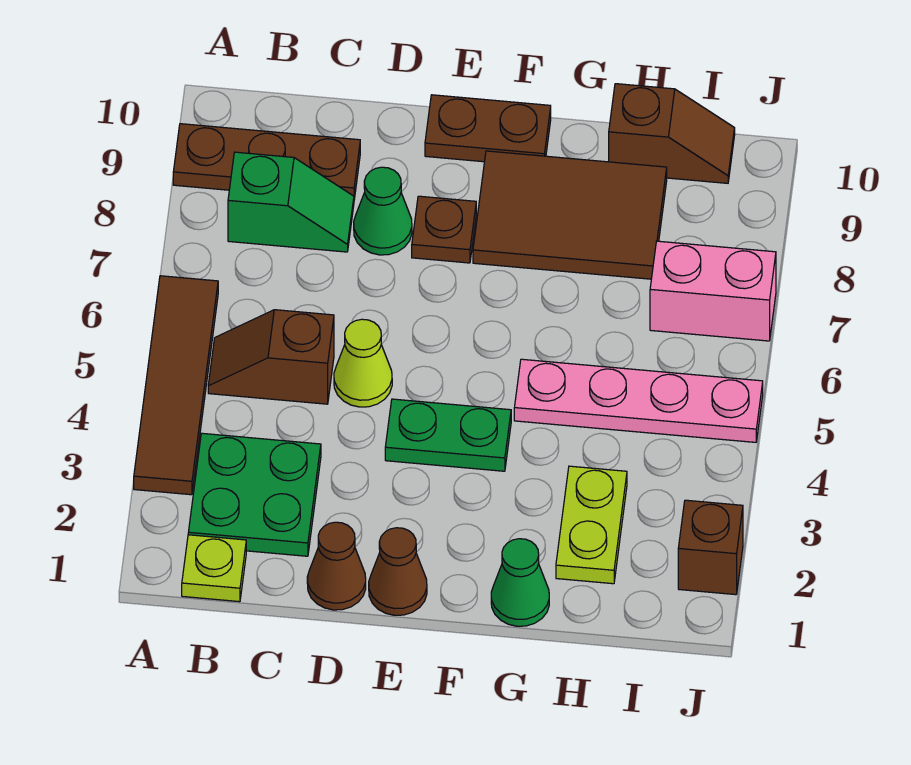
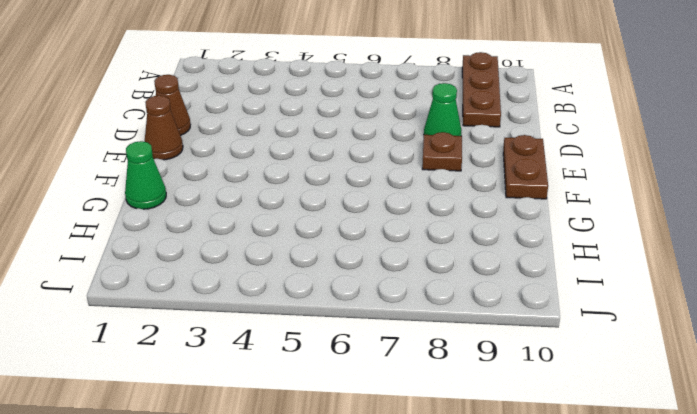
none -> brown tile A3:A6 level 1
none -> lime plate B1 level 1
none -> green plate B2:C3 level 1

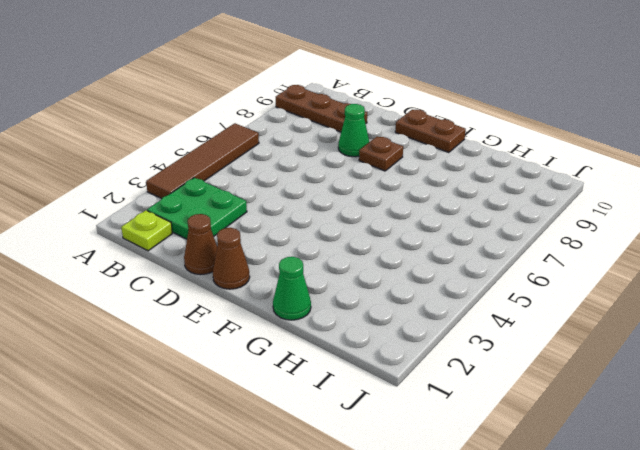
none -> brown slope B5:C5 level 1 top C
none -> green slope B8:C8 level 1 top B
none -> lime cone D5 level 1

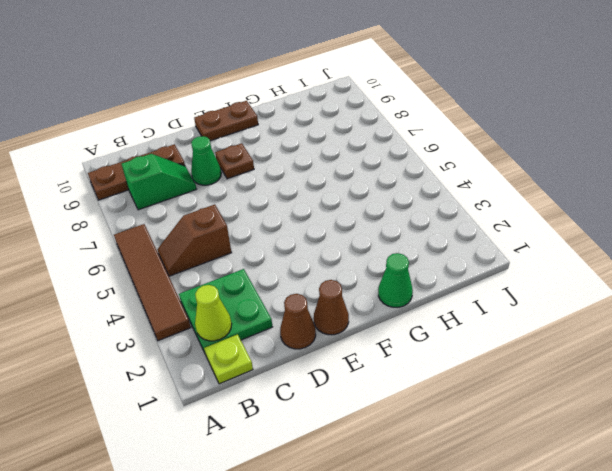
lime cone B2 level 2 -> lime cone D5 level 1
none -> green plate E4:F4 level 1
none -> brown tile F8:H9 level 1
none -> pink plate G5:J5 level 1

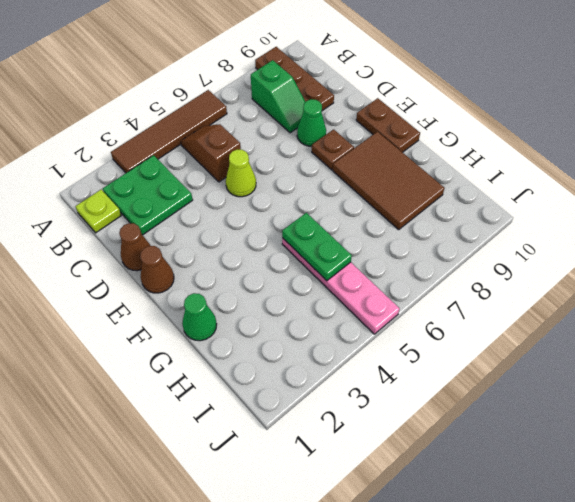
green plate G5:H5 level 2 -> green plate E4:F4 level 1
none -> lime plate H2:H3 level 1
none -> brown slope H10:I10 level 1 top H
none -> pink brick I7:J7 level 1

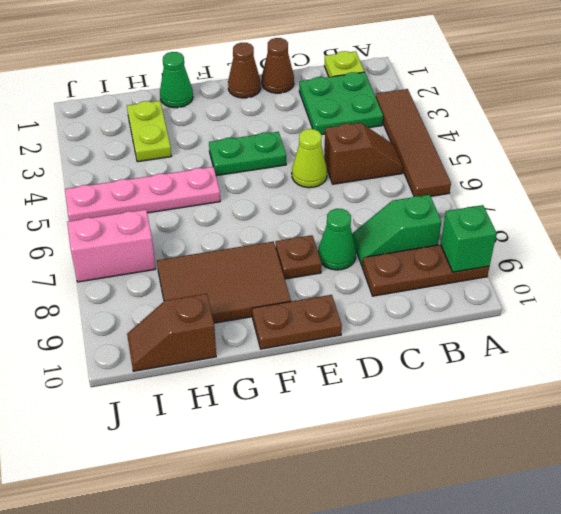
green brick A9 level 2 -> none
none -> brown brick J2 level 1

